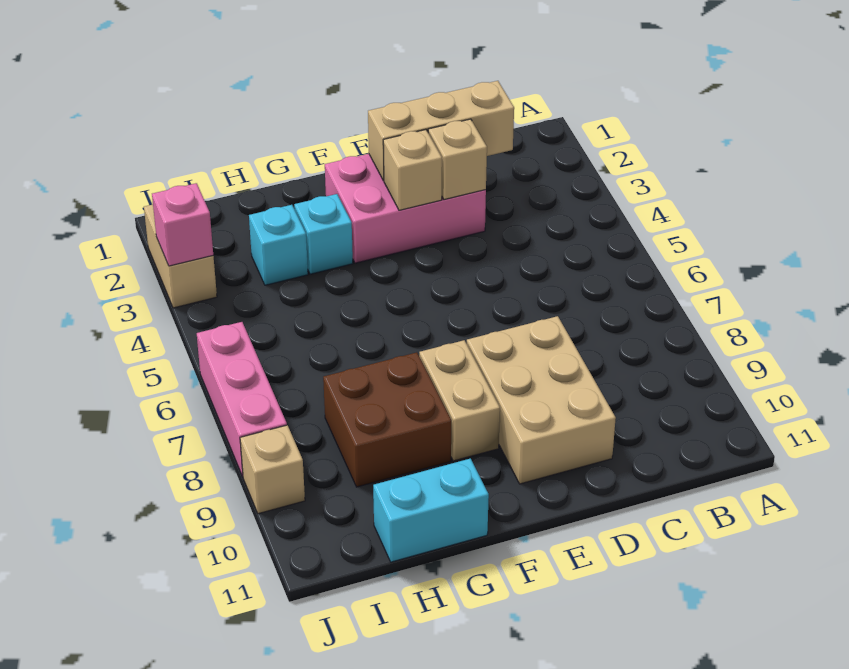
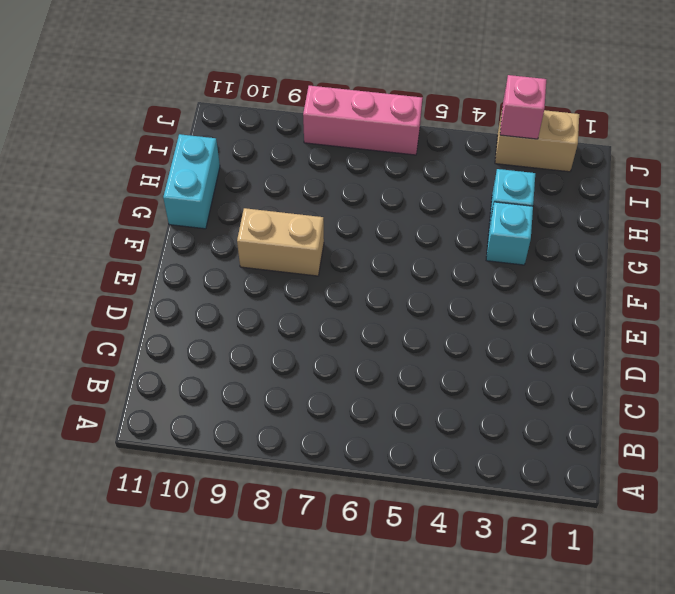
none -> pink brick D2:F3 level 1
none -> tan brick D8:E10 level 1
none -> brown brick G8:H9 level 1

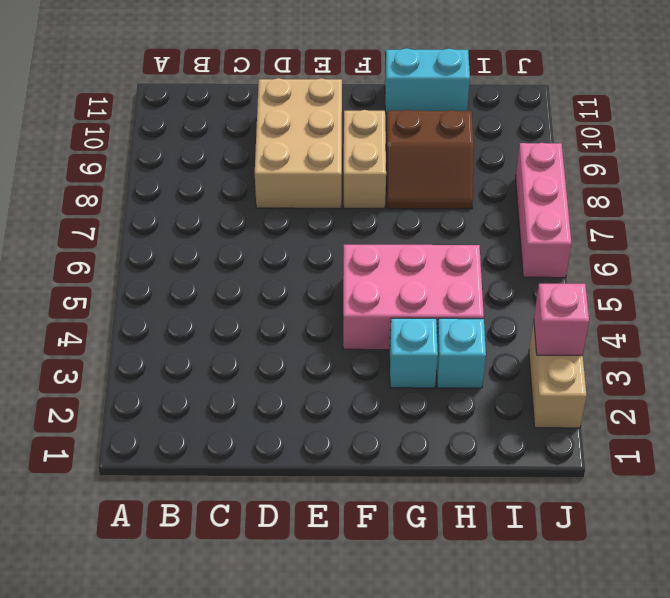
pink brick F4:H5 level 1 -> pink brick D2:F3 level 1
brown slope G8:H9 level 1 top 9 -> brown brick G8:H9 level 1
none -> tan brick J9 level 1
none -> tan brick C2:E2 level 2
none -> tan brick D3 level 2

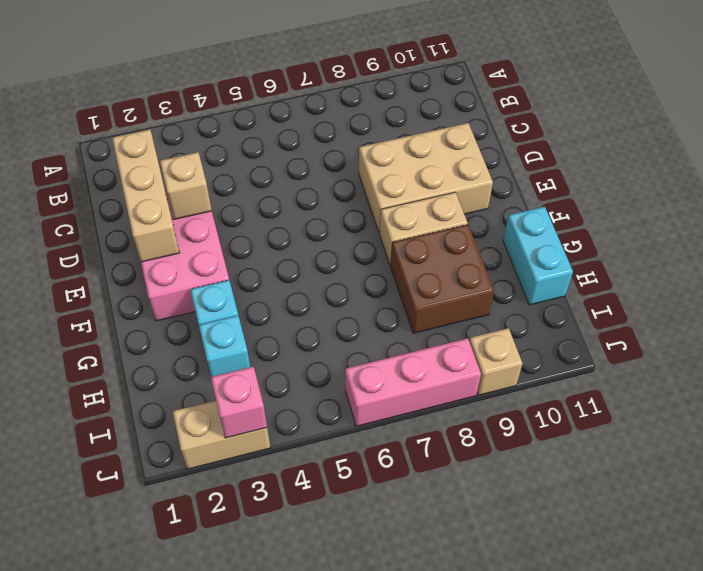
none -> tan brick E3 level 2

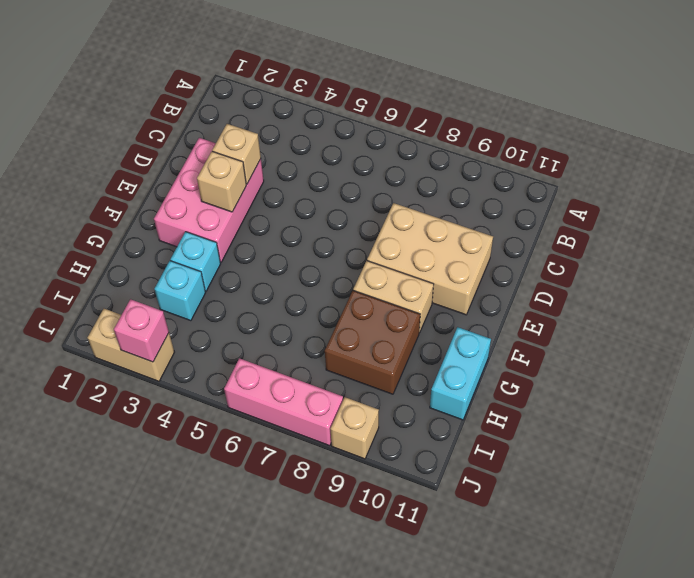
none -> tan brick C2:E2 level 2

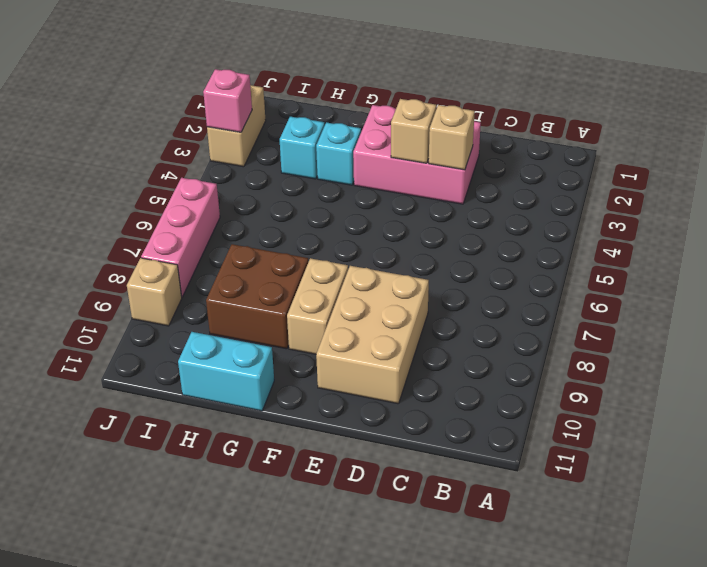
none -> tan brick C2:E2 level 2

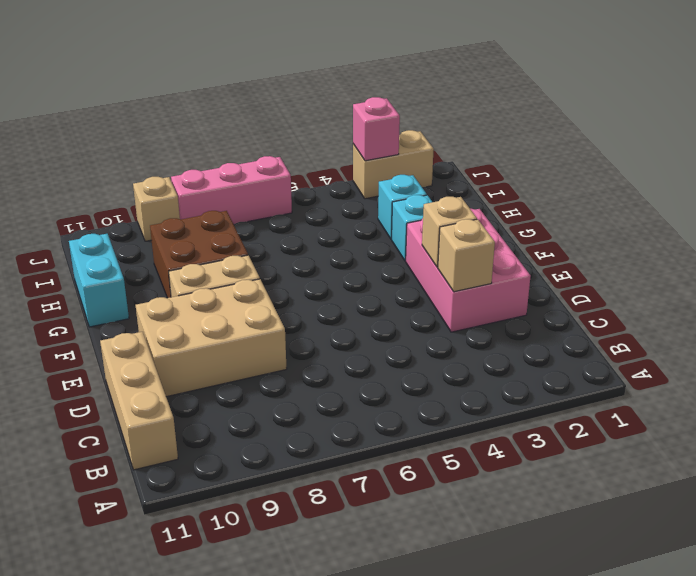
tan brick B11:D11 level 1 -> tan brick C2:E2 level 2

